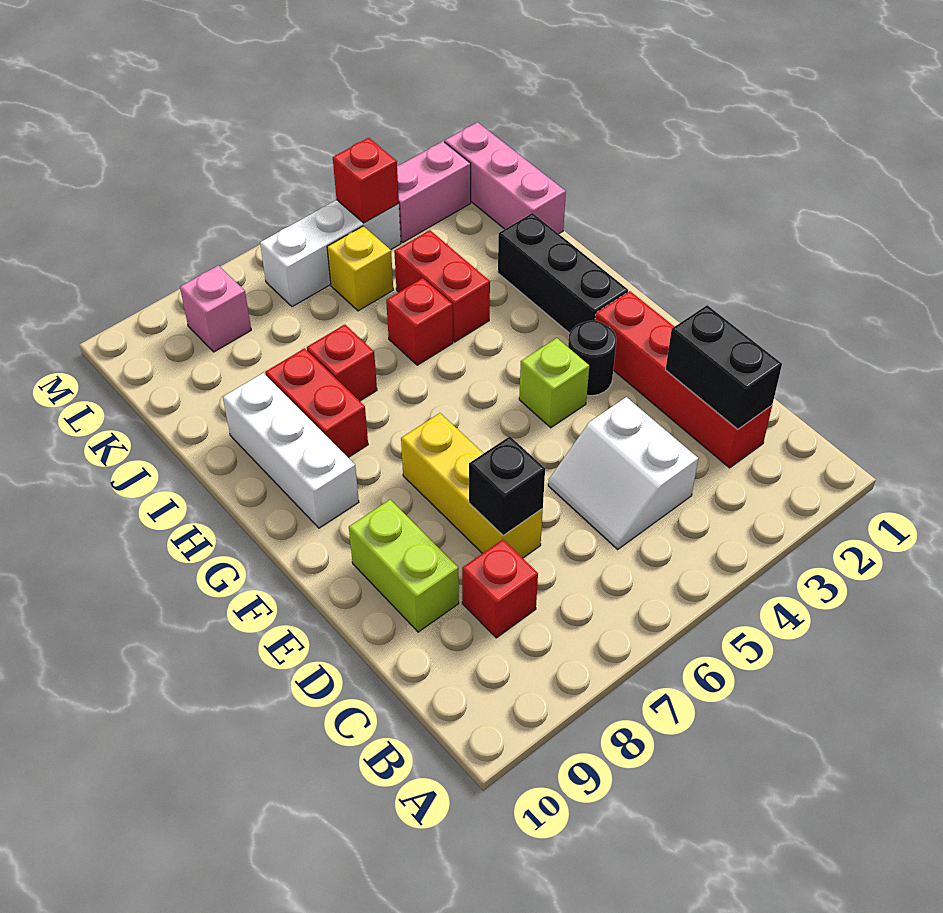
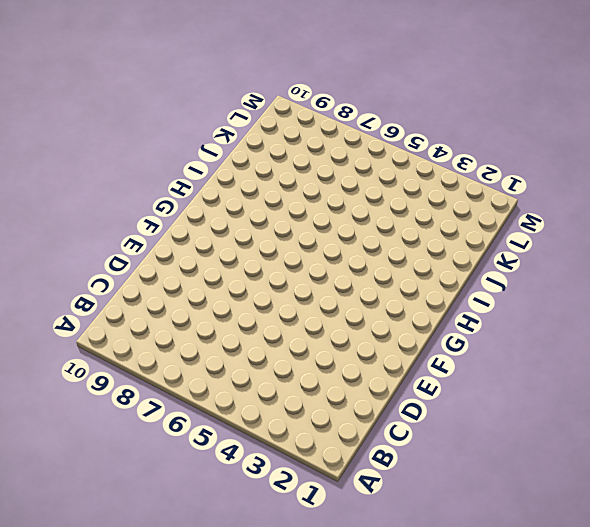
none -> red brick C2:F2 level 1
none -> white slope C4:D5 level 1 top 4
none -> red brick C8 level 1

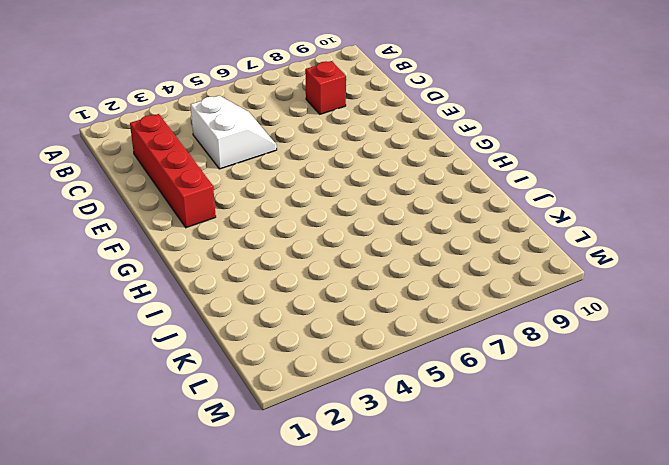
none -> yellow brick D7:F7 level 1
none -> lime brick D9:E9 level 1
none -> black round brick F3 level 1

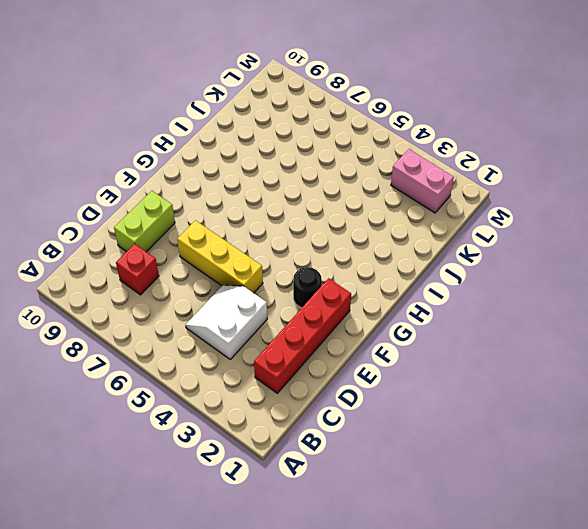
yellow brick E5:E7 level 1 -> yellow brick D7:F7 level 1
none -> lime brick F4 level 1
none -> black brick G2:I2 level 1
none -> white brick G9:I9 level 1

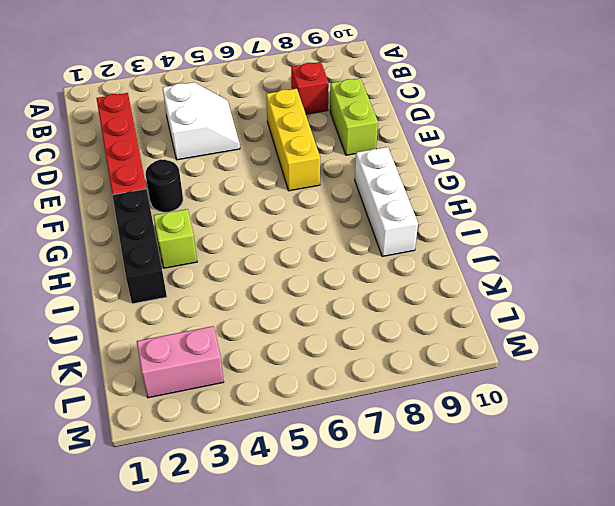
lime brick H3 level 1 -> lime brick F4 level 1
none -> red brick H8:I8 level 1
none -> red brick I4:J4 level 1
none -> red brick I5 level 1

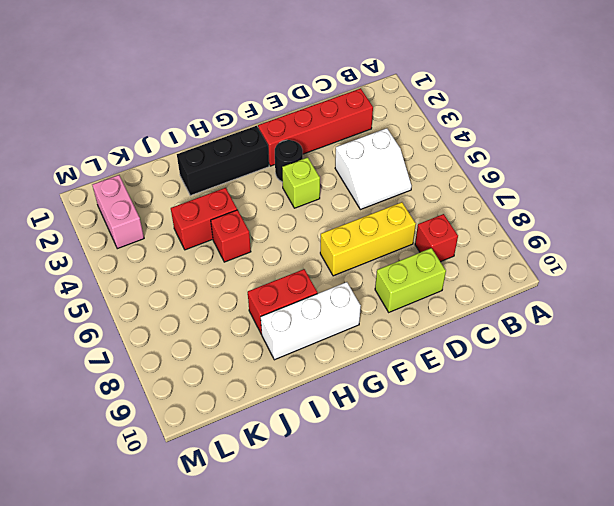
none -> red brick I7 level 1
none -> pink brick J1:L1 level 1
none -> yellow brick K5 level 1

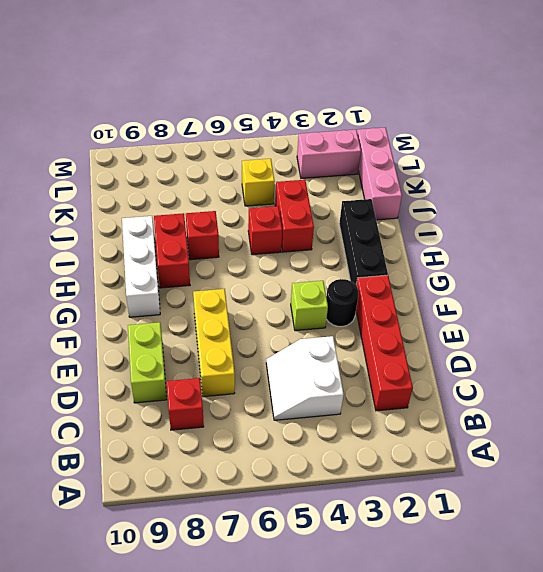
none -> white brick L4:L6 level 1
none -> pink brick L8 level 1
none -> black brick C2:D2 level 2

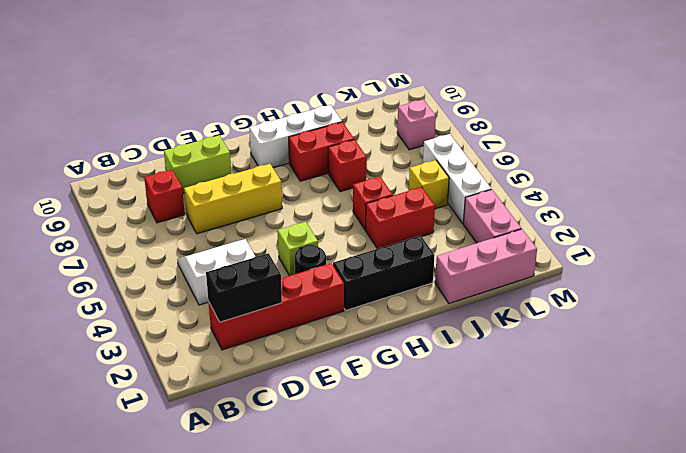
none -> black brick D7 level 2
none -> red brick L4 level 2

